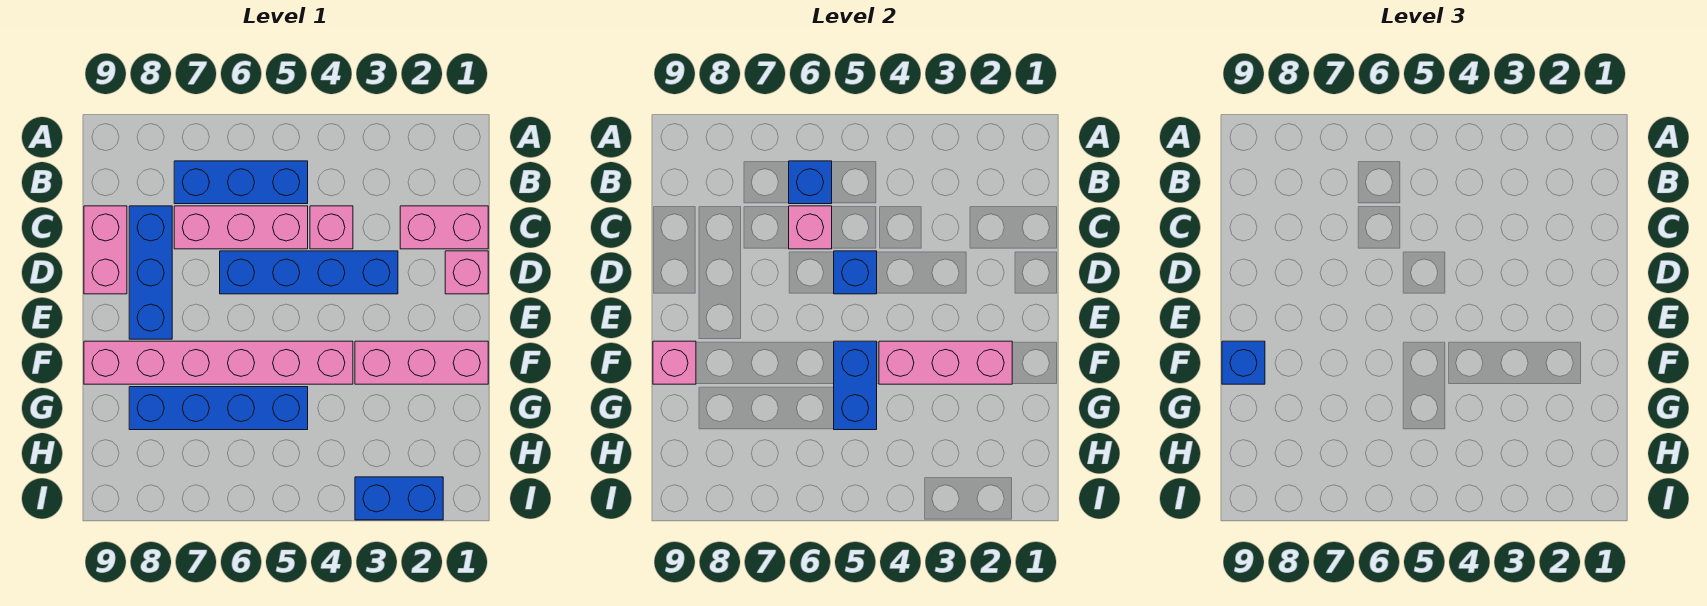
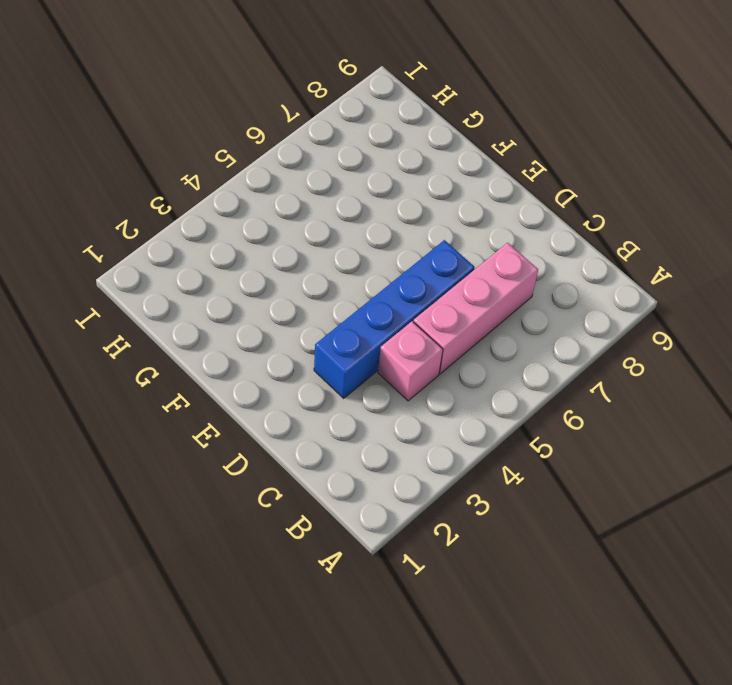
none -> blue brick B5:B7 level 1
none -> pink brick C1:C2 level 1
none -> blue brick C8:E8 level 1

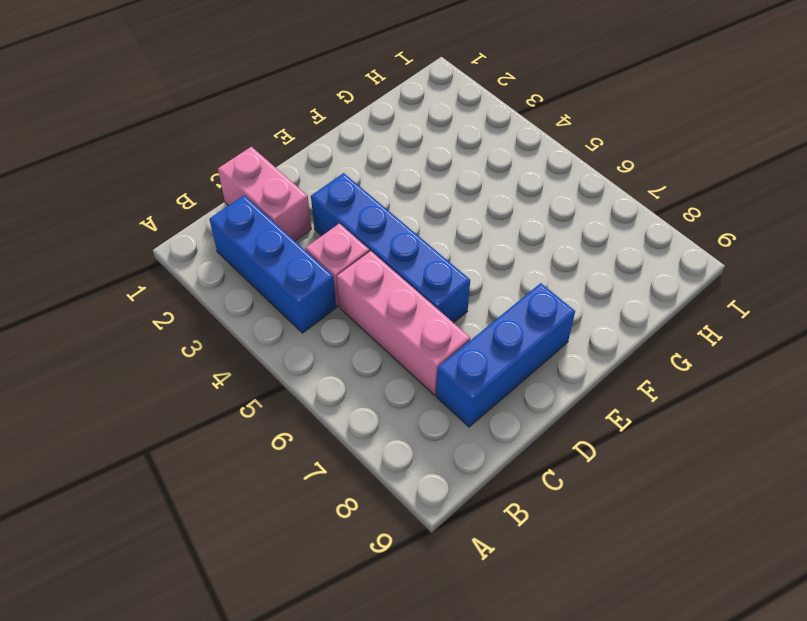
blue brick B2:B4 level 1 -> blue brick B5:B7 level 1
none -> pink brick C9:D9 level 1
none -> pink brick D1 level 1
none -> pink brick F1:F3 level 1

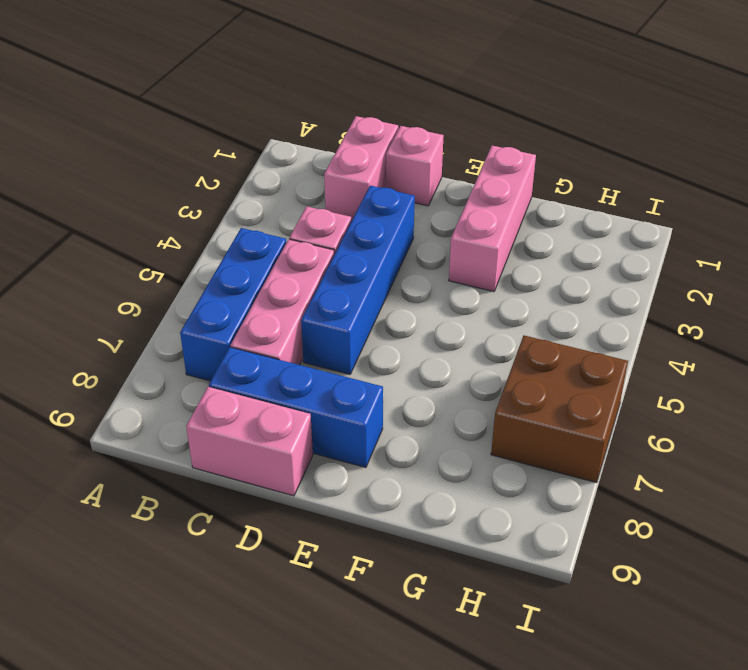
brown brick H6:I7 level 1 -> none
none -> pink brick F4:F9 level 1
none -> blue brick G5:G8 level 1
none -> blue brick I2:I3 level 1

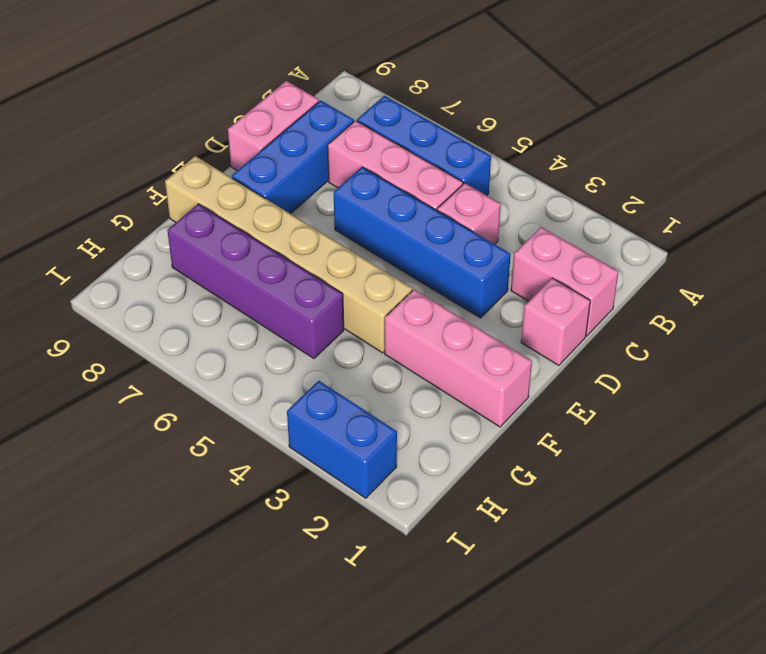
tan brick F4:F9 level 1 -> pink brick F4:F9 level 1
purple brick G5:G8 level 1 -> blue brick G5:G8 level 1
none -> blue brick B6 level 2
none -> pink brick C6 level 2
none -> blue brick D5 level 2

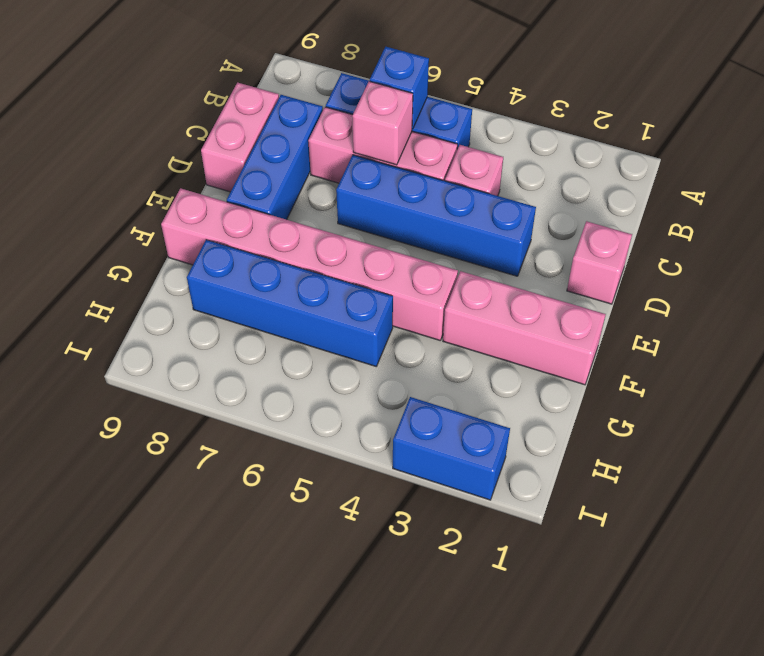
none -> pink brick C1:C2 level 1
none -> blue brick D5 level 2
none -> pink brick F2:F4 level 2

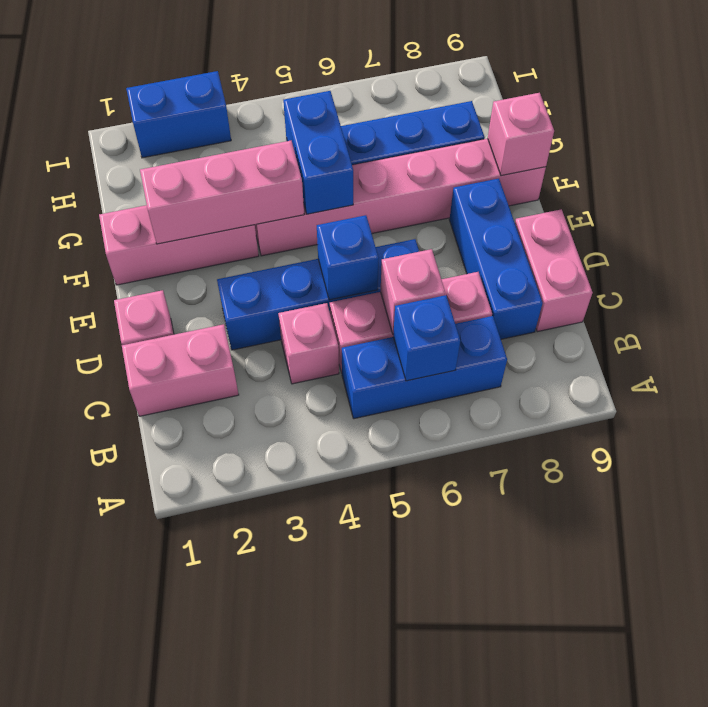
none -> blue brick F9 level 3

